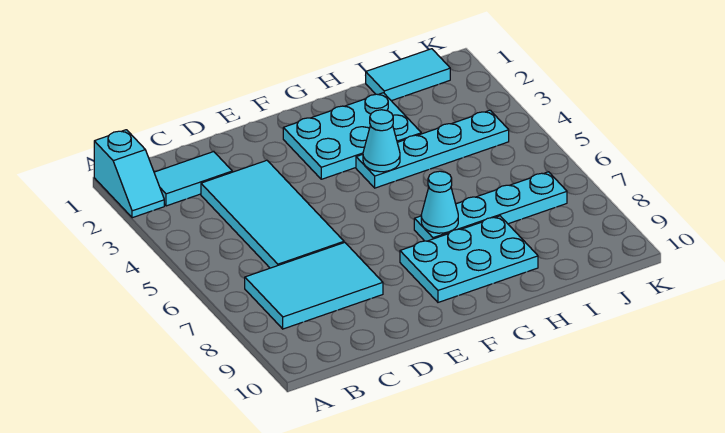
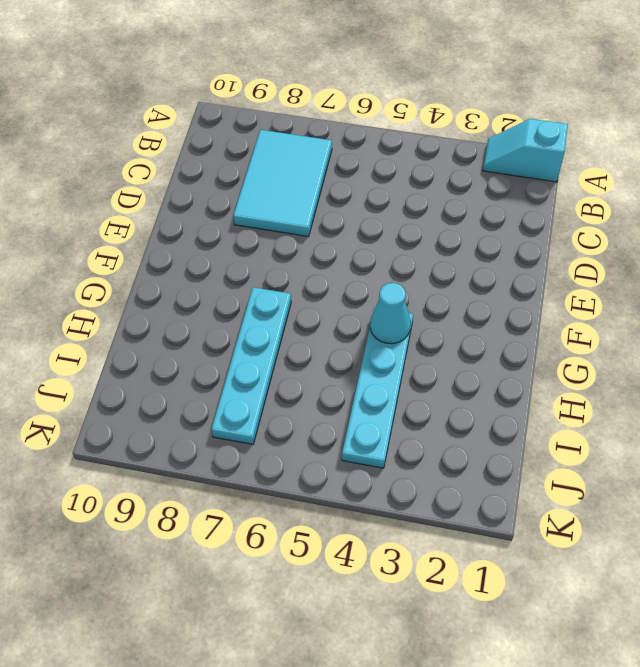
none -> cyan tile B2:C2 level 1
none -> cyan tile C3:D6 level 1

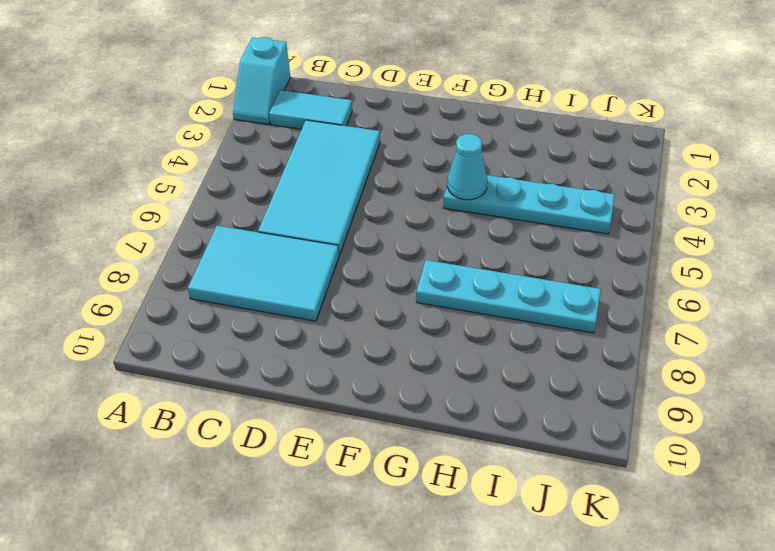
none -> cyan plate F2:H3 level 1
none -> cyan plate F8:H9 level 1

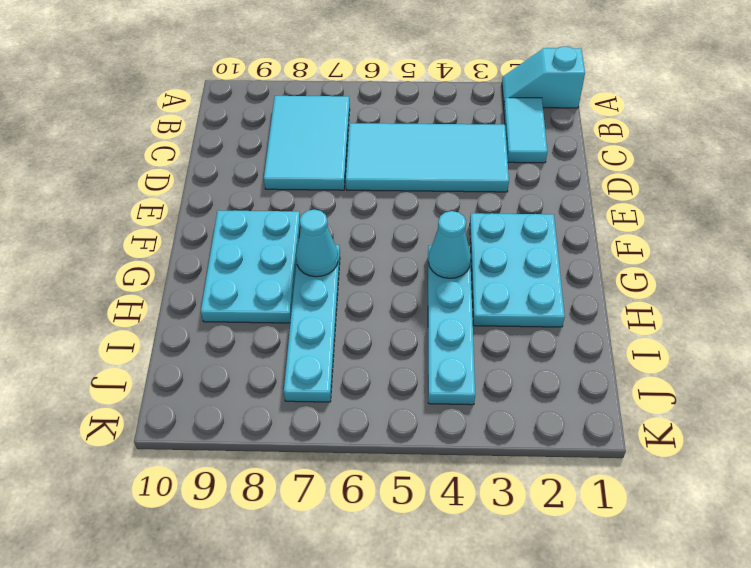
none -> cyan tile I1:J1 level 1

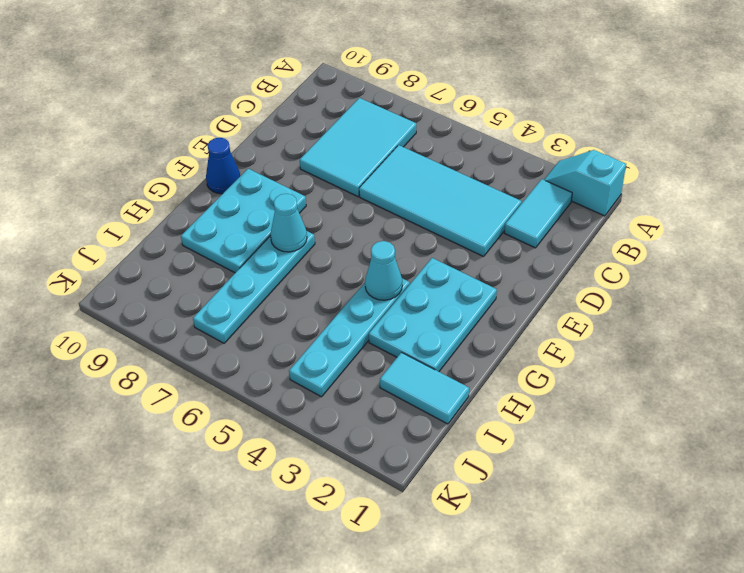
blue cone F10 level 1 -> none
cyan tile I1:I2 level 1 -> cyan tile I1:J1 level 1

